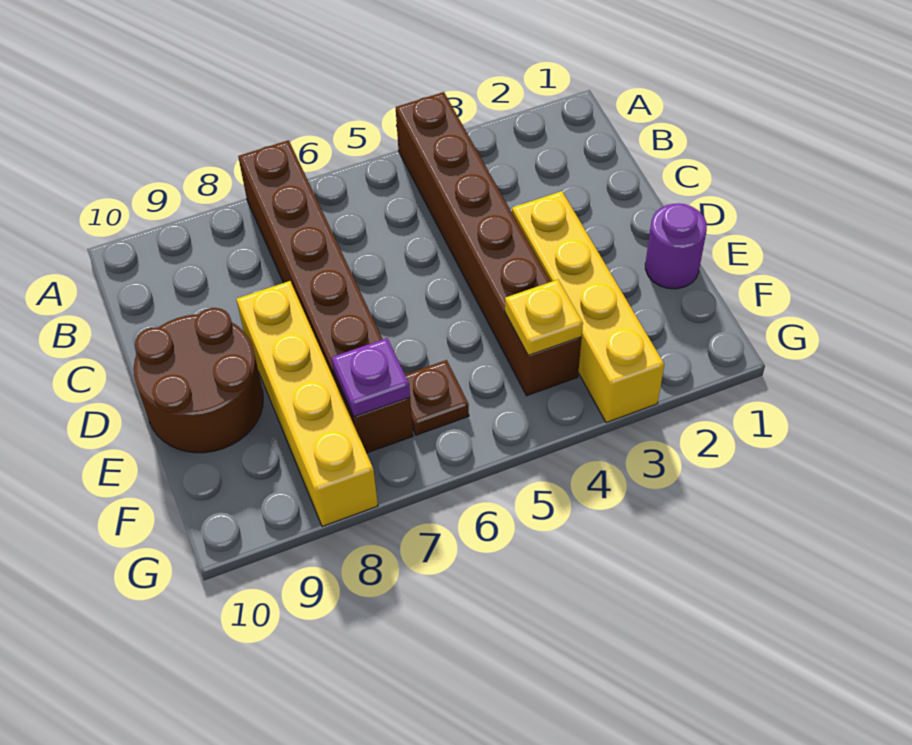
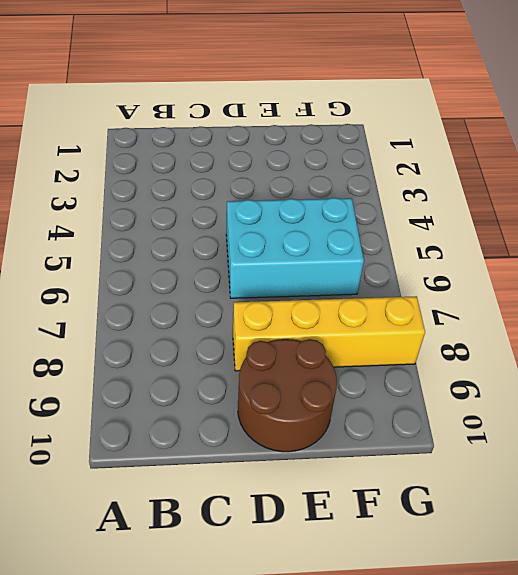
cyan brick D5:F6 level 1 -> brown plate F6 level 1
none -> brown brick A4:F4 level 1
none -> brown brick A7:F7 level 1

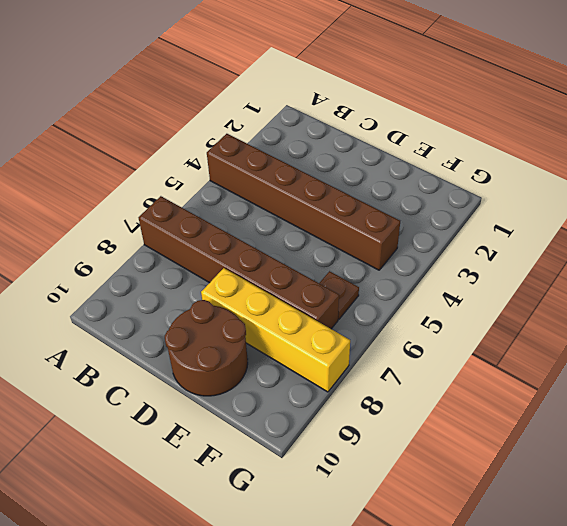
none -> yellow brick D3:G3 level 1
none -> purple round brick E1 level 1

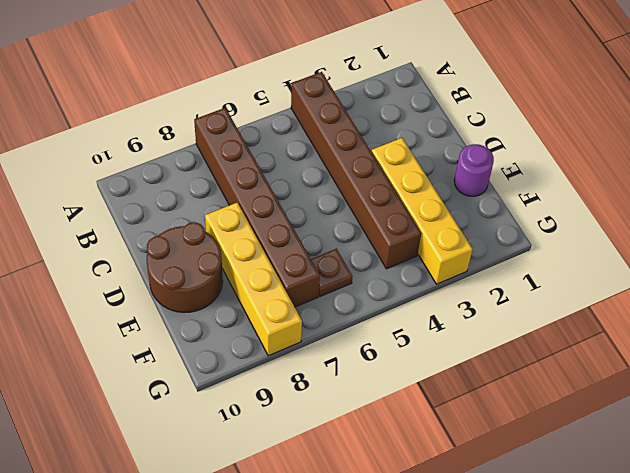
none -> yellow plate F4 level 2
none -> purple plate F7 level 2

